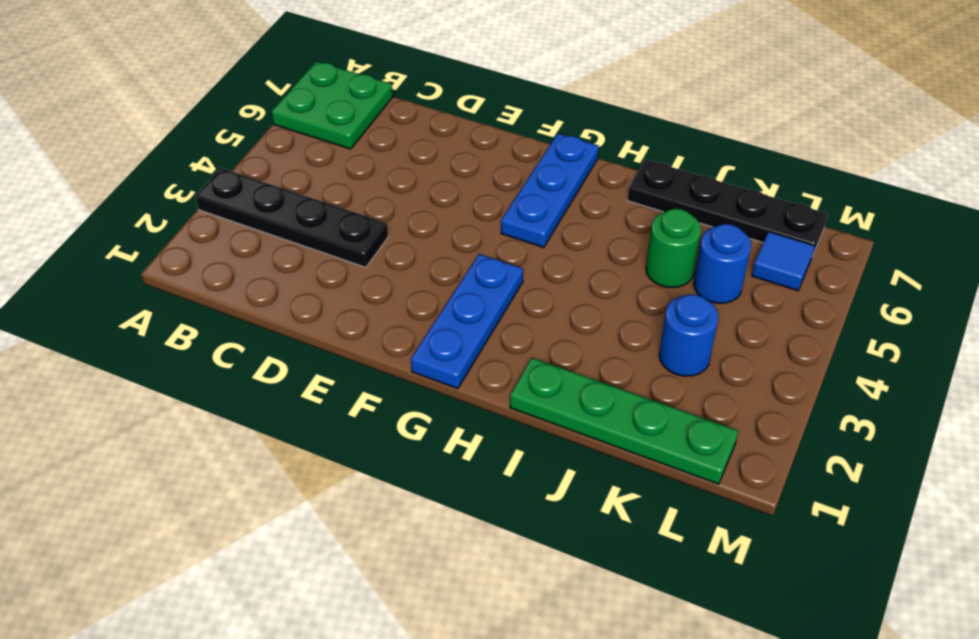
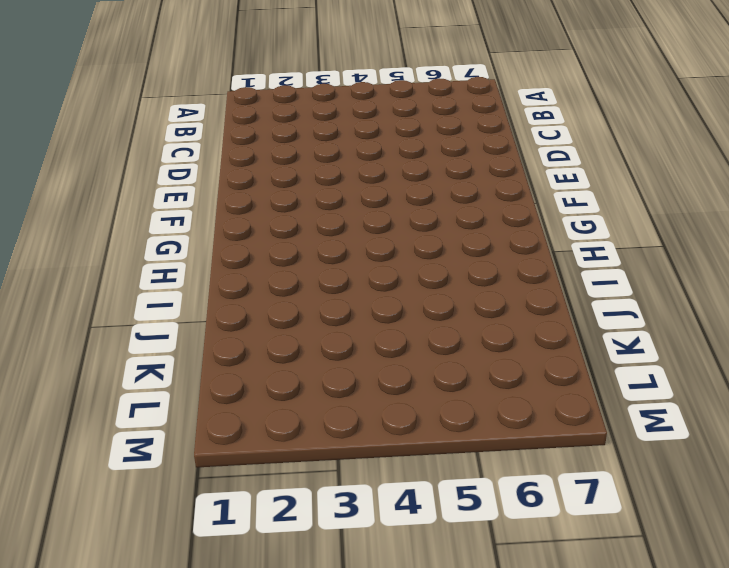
none -> black plate A3:D3 level 1
none -> green plate A6:B7 level 1

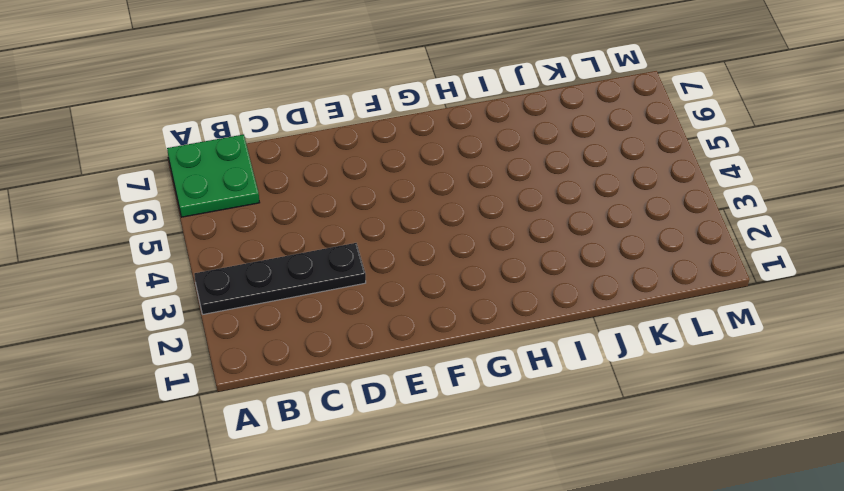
none -> blue plate G1:G3 level 1
none -> blue plate G5:G7 level 1

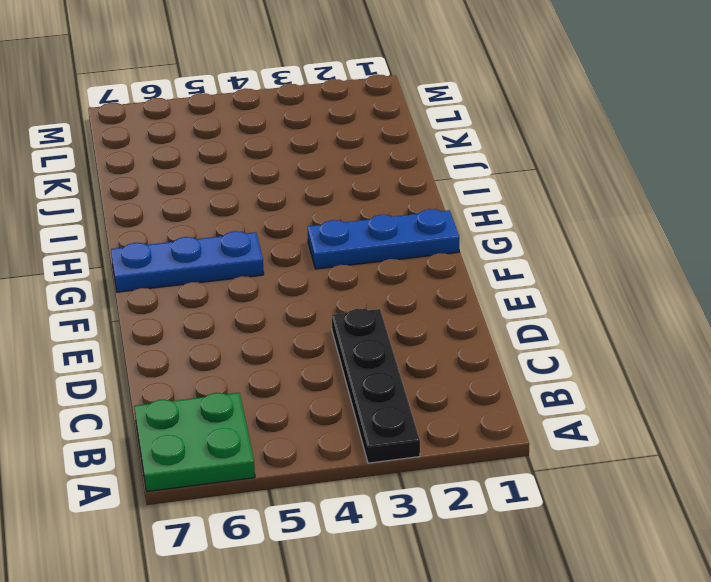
none -> green plate I1:L1 level 1
none -> black plate I7:L7 level 1

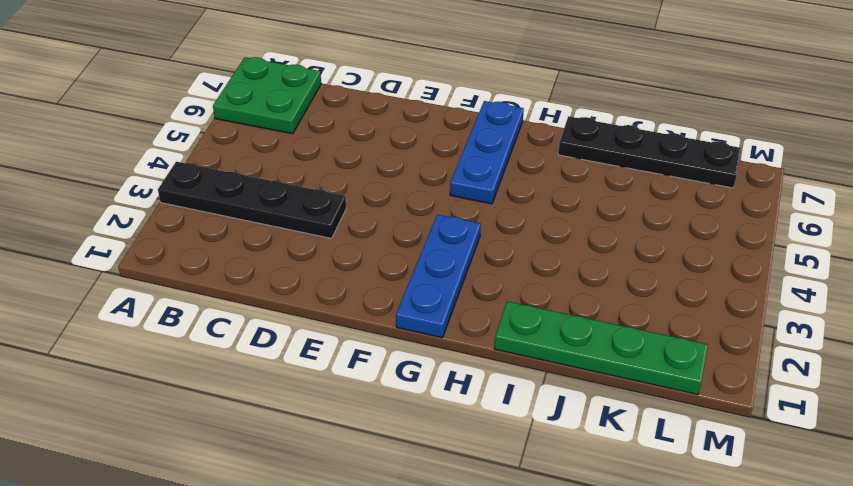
none -> green round brick J5 level 1
none -> blue round brick K3 level 1

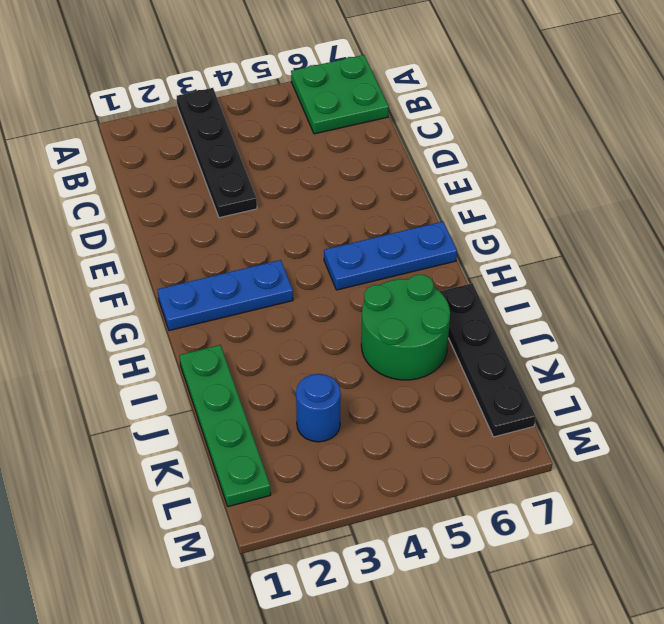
green round brick I5:J6 level 1 -> green round brick J5 level 1
none -> blue round brick K5 level 1
none -> blue tile L6 level 1

